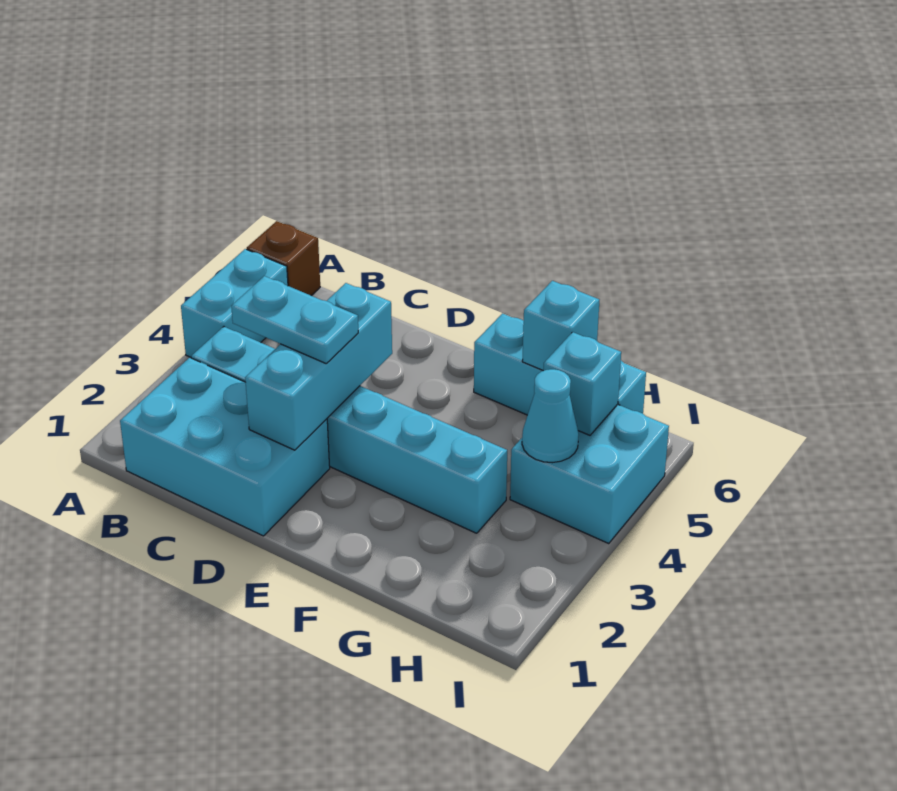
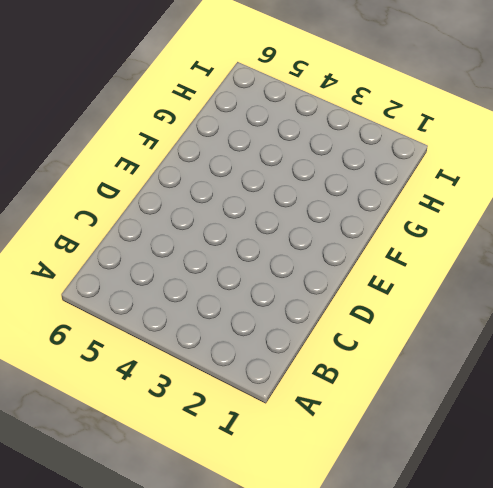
none -> cyan brick A4:A5 level 1
none -> brown brick A6 level 1

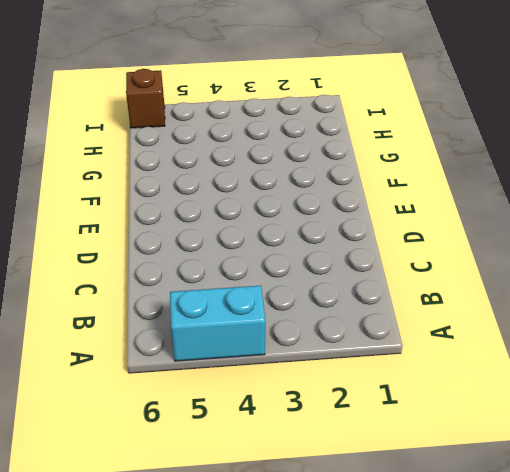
brown brick I6 level 1 -> brown brick A6 level 1
none -> cyan brick B1:D2 level 1
none -> cyan brick B3:G3 level 1

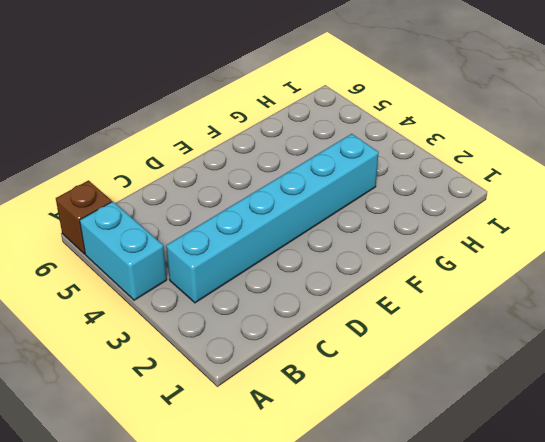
none -> cyan brick B1:D2 level 1
none -> cyan brick F6:H6 level 1

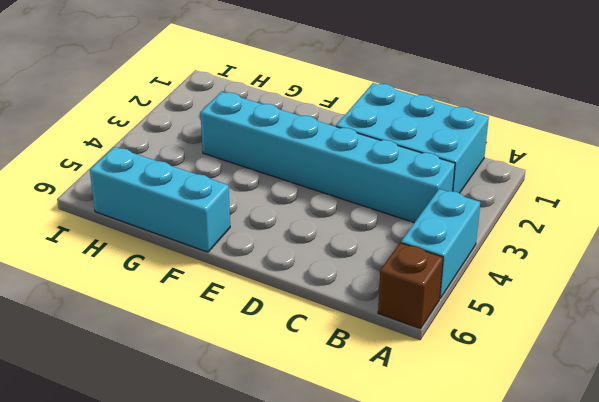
none -> cyan brick H4:I5 level 1
none -> cyan brick D2:D4 level 2

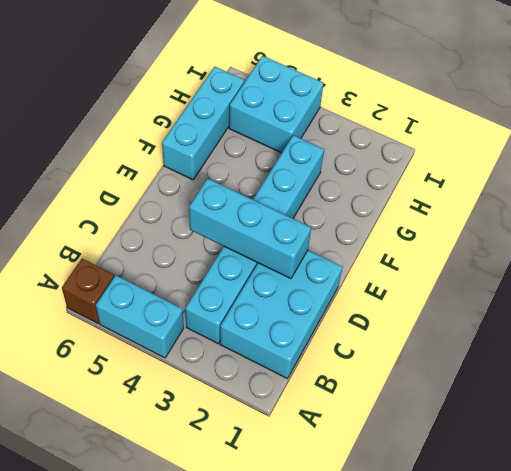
none -> cyan brick G6 level 2
none -> cyan cone H4 level 2

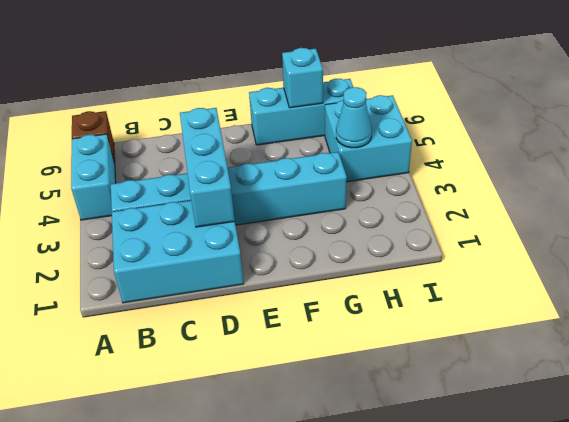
none -> cyan brick H5 level 2
none -> cyan plate C3:D3 level 3

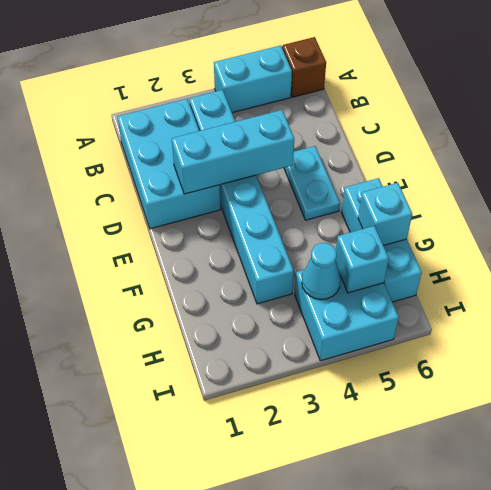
cyan plate D5:E5 level 1 -> cyan plate C3:D3 level 3

